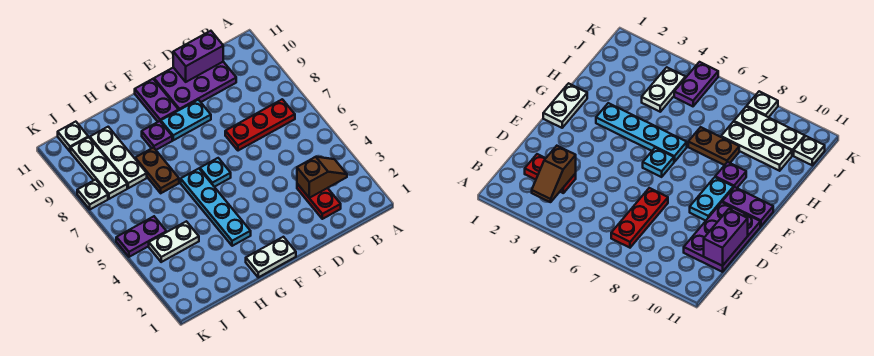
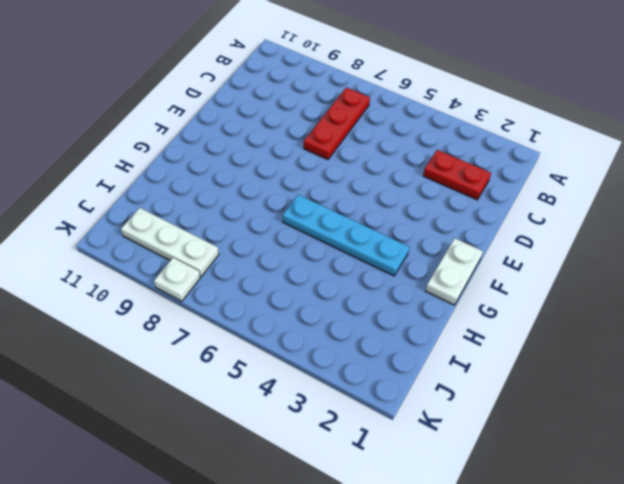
none -> purple plate C10:E11 level 1
none -> cyan plate E9:F9 level 1
none -> cyan plate F6 level 1

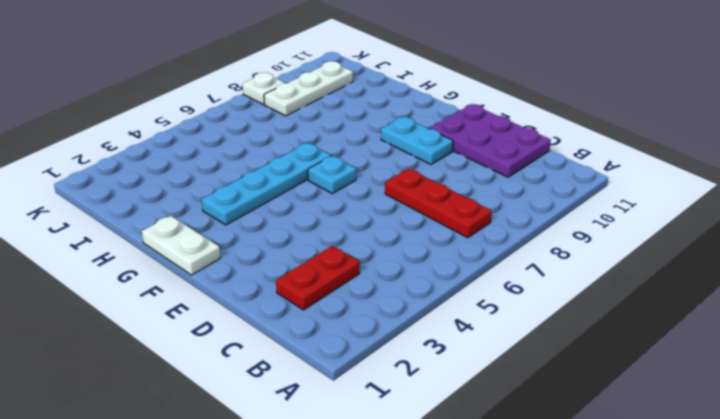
none -> purple plate F10:F11 level 1
none -> purple plate G9 level 1
none -> brown plate H7:H8 level 1

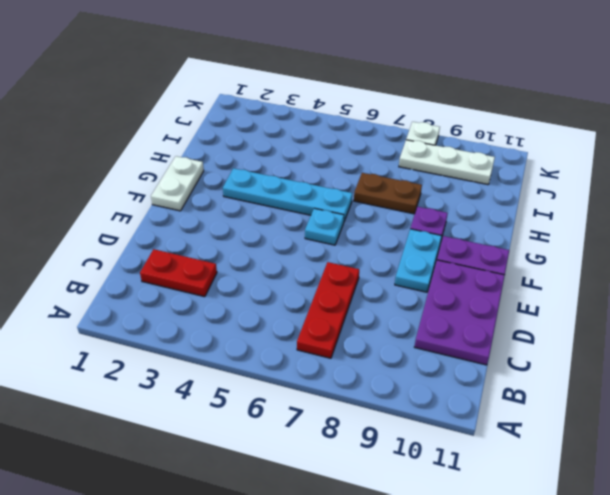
none -> white plate I4:J4 level 1
none -> white plate I8:I10 level 1
none -> purple plate J5:K5 level 1

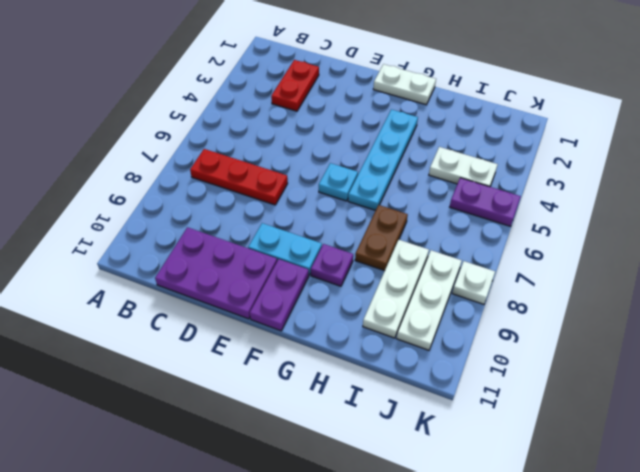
none -> white plate J11 level 1
none -> brown slope B3:C3 level 2 top C
none -> purple brick C11:D11 level 2

